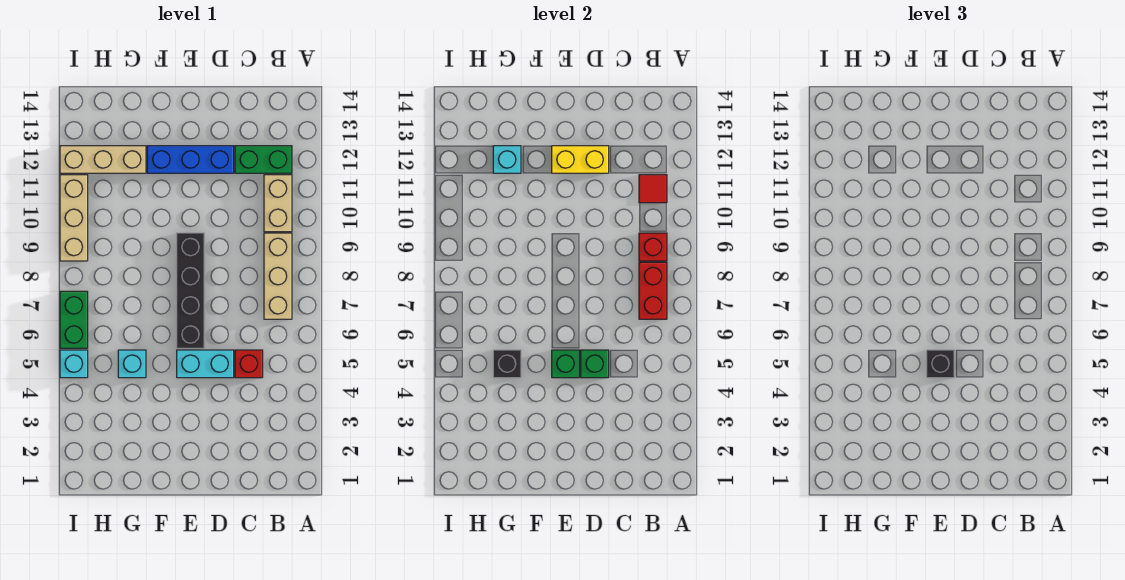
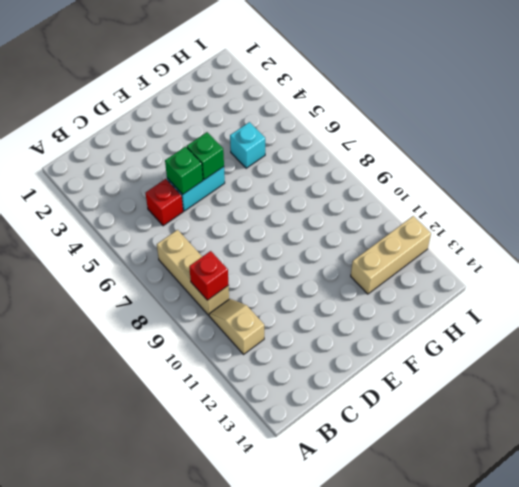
tan slope B10:B11 level 1 top 11 -> tan brick B10:B11 level 1
none -> green brick B12:C12 level 1
none -> blue brick D12:F12 level 1
none -> black brick E6:E9 level 1

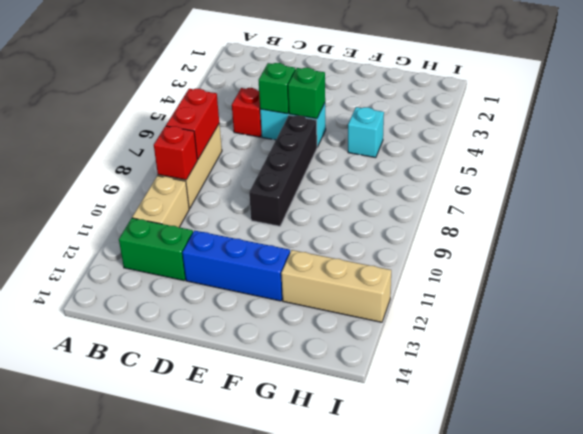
none -> cyan brick I5 level 1
none -> green brick I6:I7 level 1
none -> tan brick I9:I11 level 1

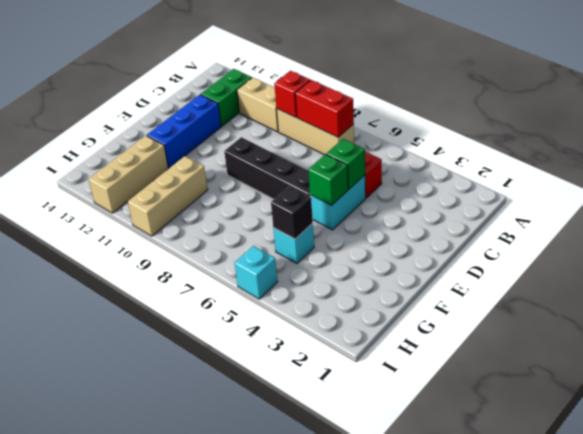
tan brick G10:I10 level 1 -> tan brick I9:I11 level 1
none -> green brick I6:I7 level 1
none -> red tile B11 level 2
none -> yellow brick D12:E12 level 2

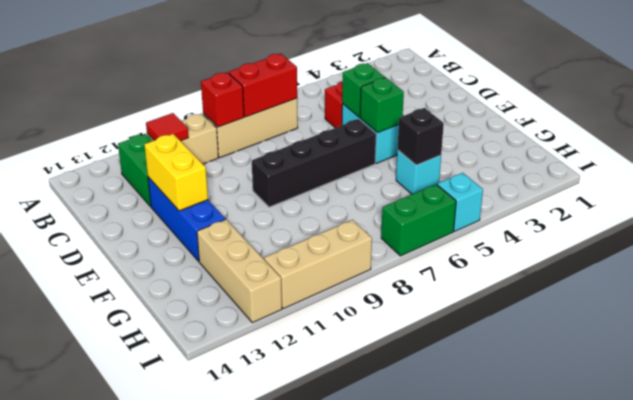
none -> cyan brick G12 level 2
none -> black brick E5 level 3

